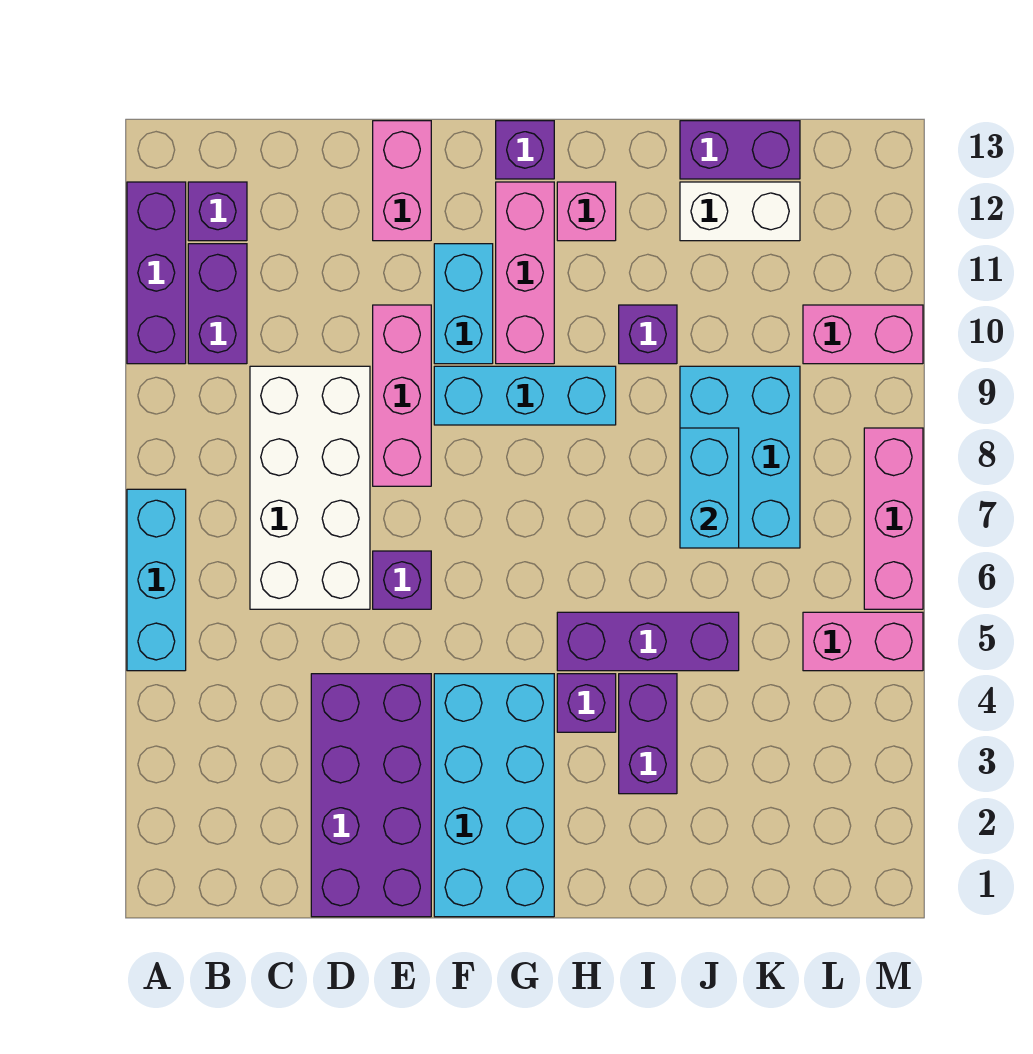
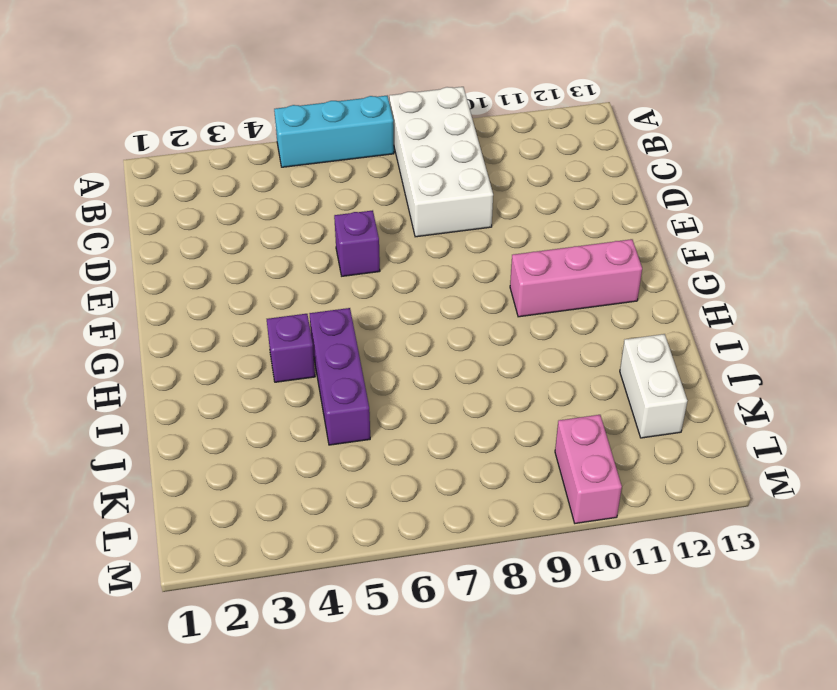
white brick A8:D9 level 1 -> white brick C6:D9 level 1
none -> purple brick A10:A12 level 1
none -> purple brick B10:B11 level 1
none -> purple brick B12 level 1

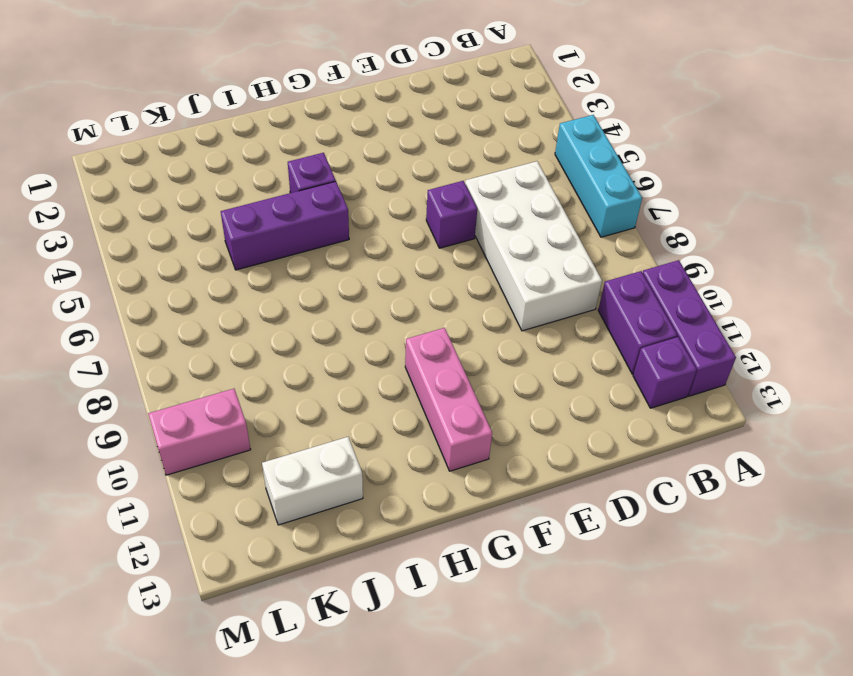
none -> purple brick D1:E4 level 1
none -> pink brick E8:E10 level 1
none -> pink brick E12:E13 level 1

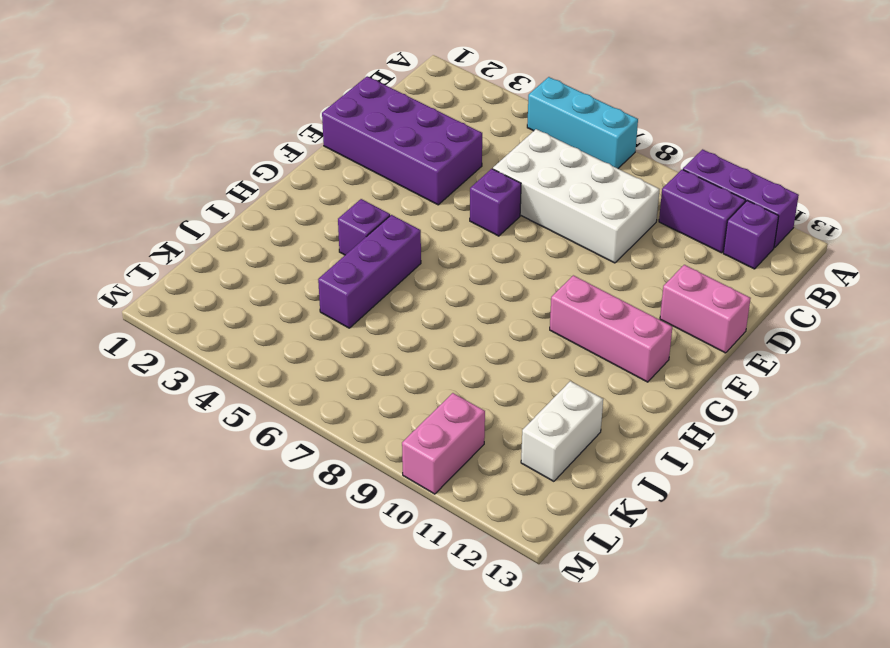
none -> pink brick E8:E10 level 1
none -> cyan brick F1:G4 level 1
none -> cyan brick F9:H9 level 1

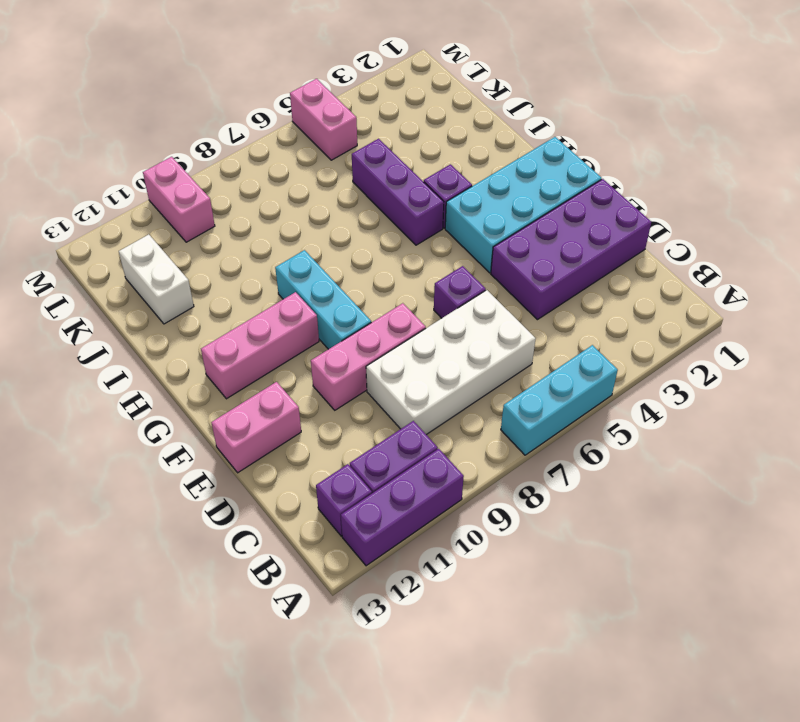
none -> cyan brick F10:F11 level 1
none -> purple brick G13 level 1
none -> pink brick H12 level 1

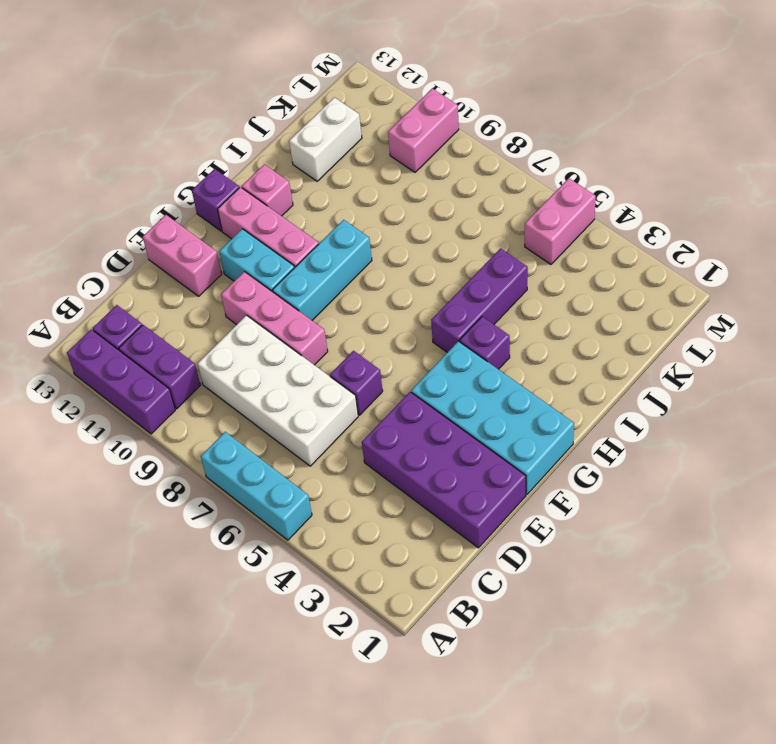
none -> purple brick I3:I4 level 1
none -> purple brick I10 level 1
none -> cyan brick J7:K9 level 1

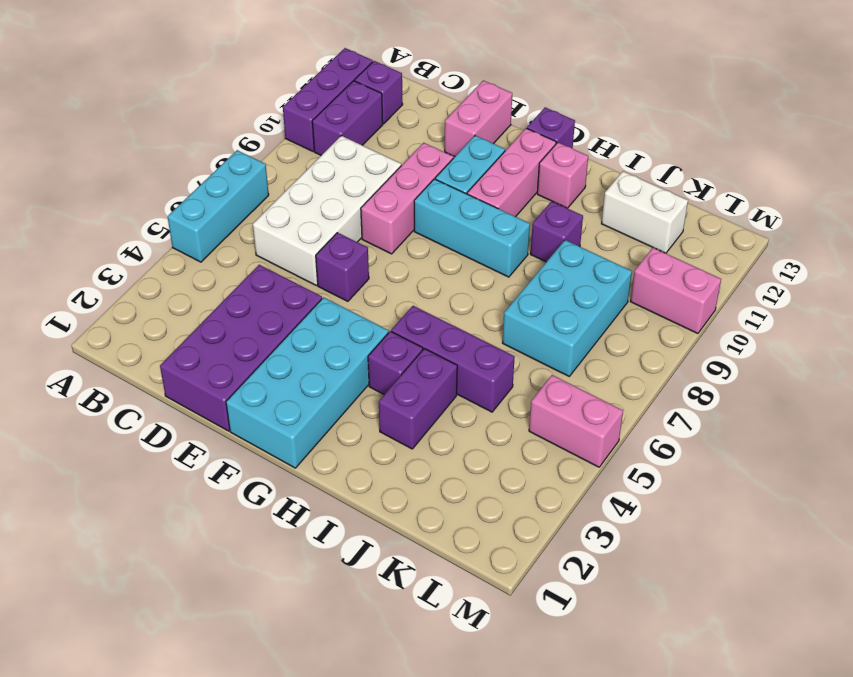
none -> purple brick J13:K13 level 1
none -> pink brick M6:M8 level 1
none -> cyan brick J7:J8 level 2

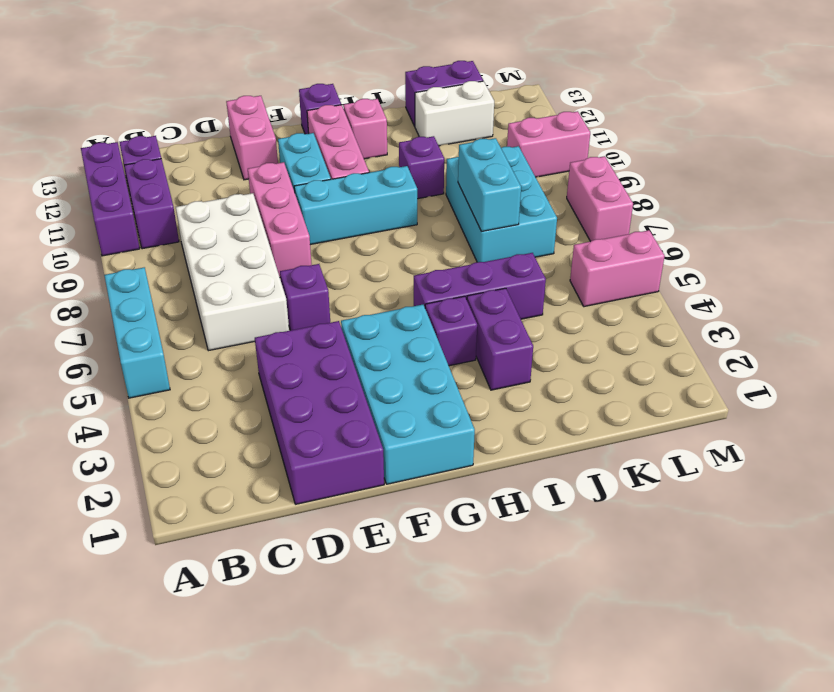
pink brick M7:M8 level 1 -> pink brick M6:M8 level 1

